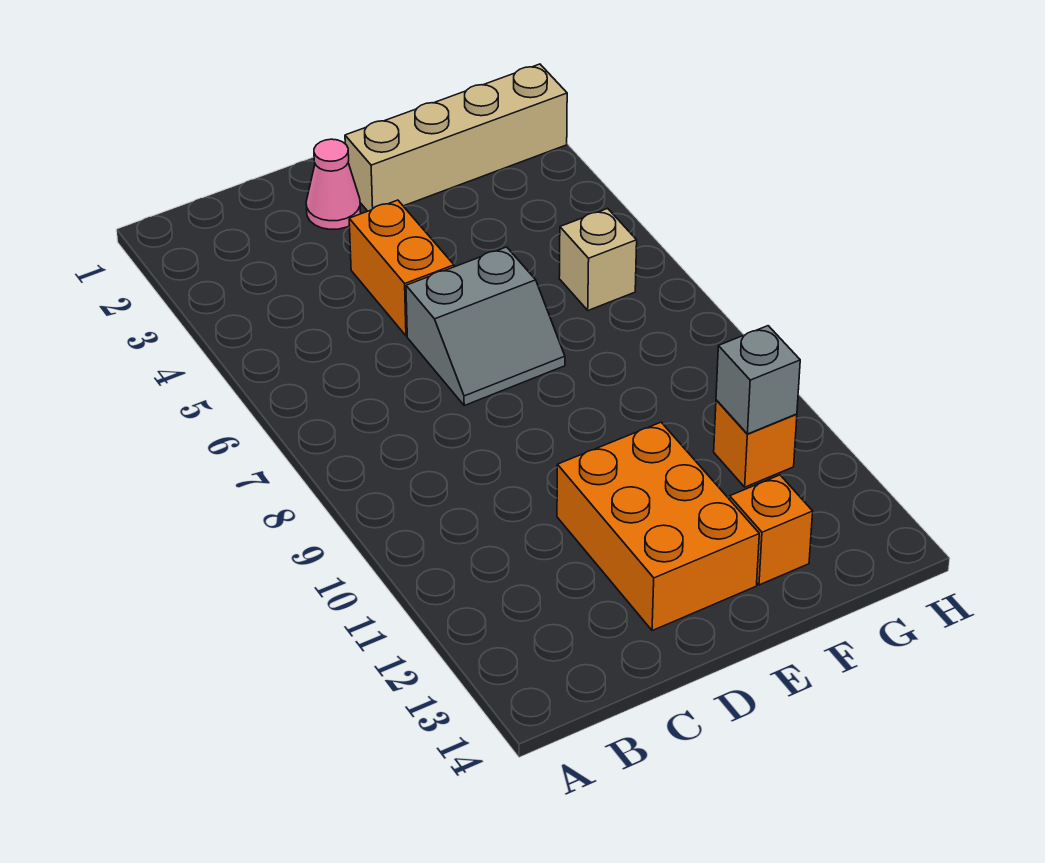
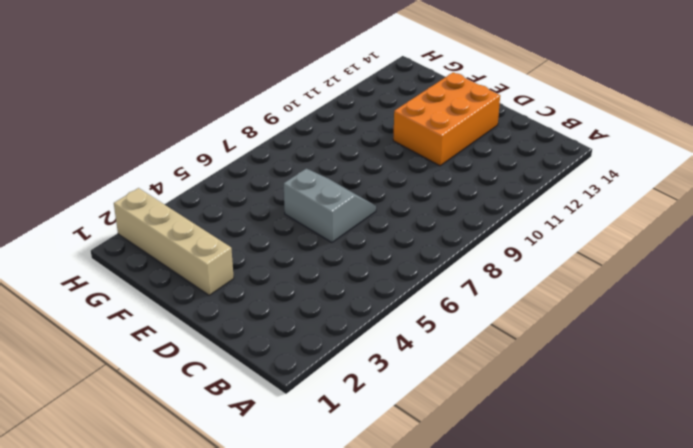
none -> pink cone D2 level 1
none -> orange brick D4:D5 level 1

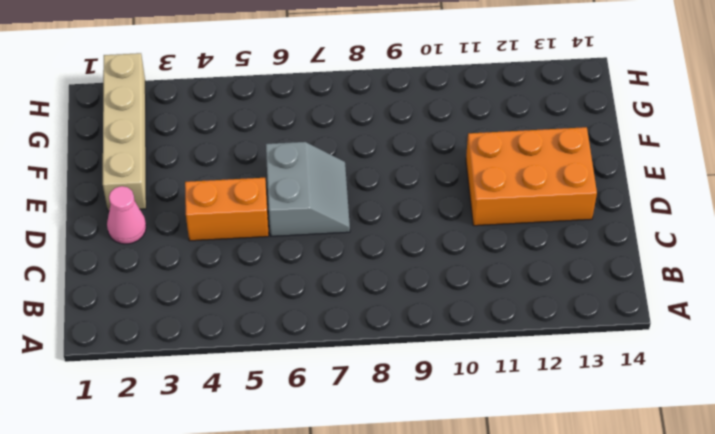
none -> orange brick F13 level 1
none -> tan brick G6 level 1

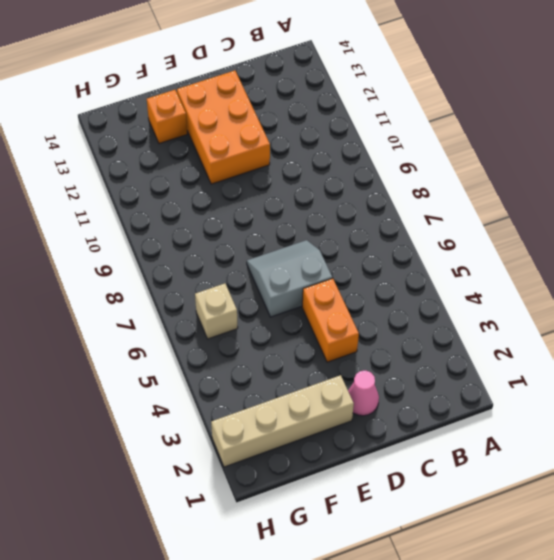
none -> orange brick G11 level 1
none -> grey brick G11 level 2

